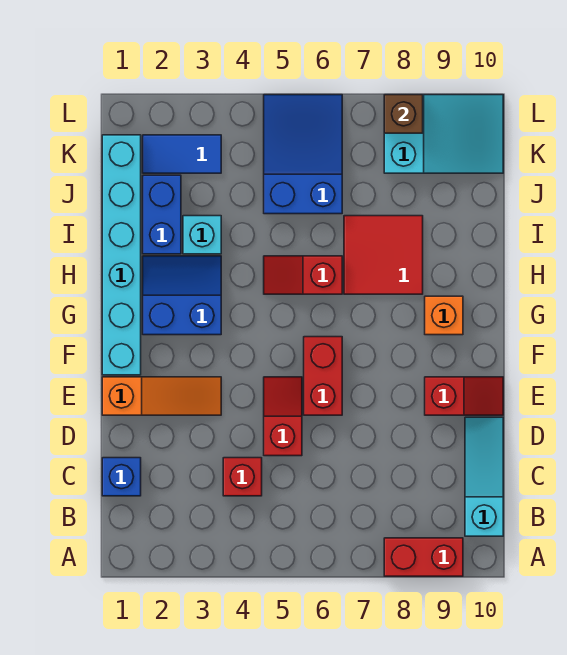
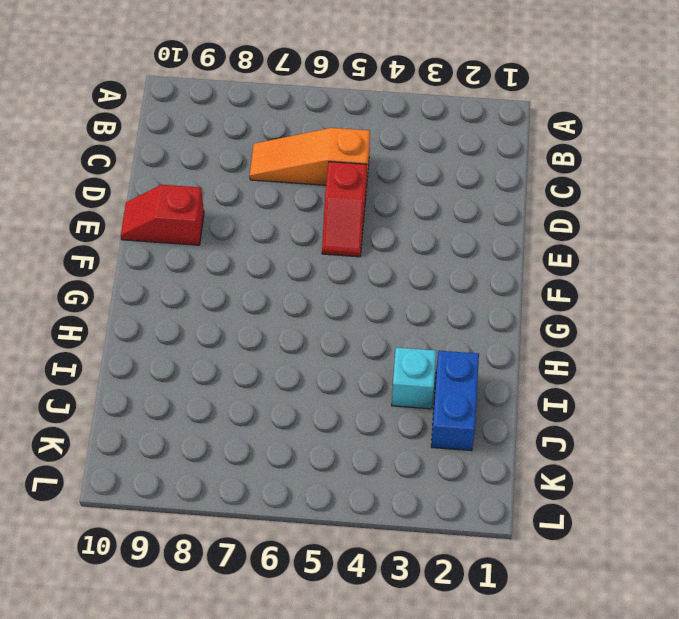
orange slope C5:C7 level 1 top 5 -> orange slope E1:E3 level 1 top 1
none -> red brick A8:A9 level 1
none -> cyan slope B10:D10 level 1 top B
none -> blue brick C1 level 1

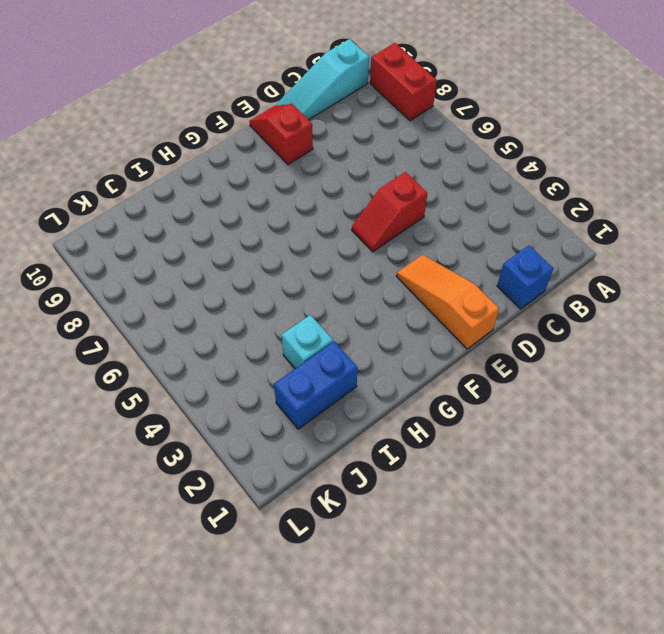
none -> red brick C4 level 1
none -> red brick E6:F6 level 1
none -> cyan brick F1:K1 level 1

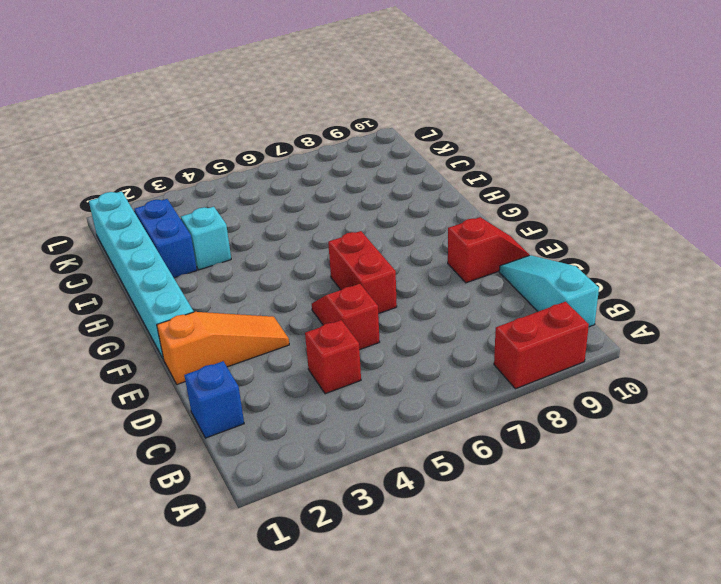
none -> blue slope G2:H3 level 1 top G
none -> orange brick G9 level 1
none -> red slope H5:H6 level 1 top 6

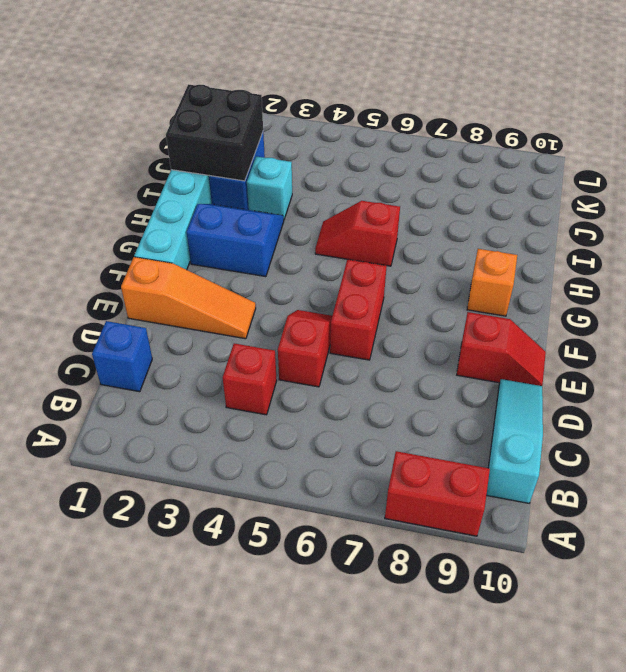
black brick I1:J2 level 2 -> none
none -> red tile H7:I8 level 1
none -> blue slope J5:L6 level 1 top J
none -> blue tile K2:K3 level 1

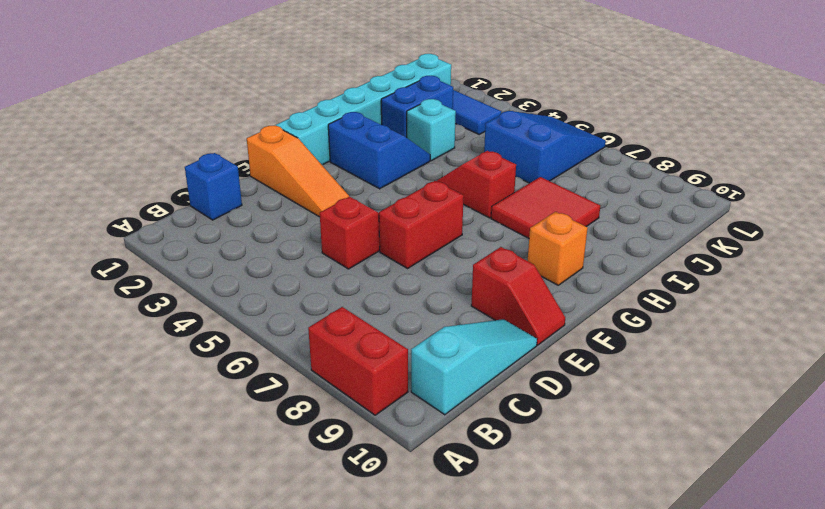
none -> red brick C4 level 1
none -> cyan slope K8:L10 level 1 top 8
none -> brown brick L8 level 2

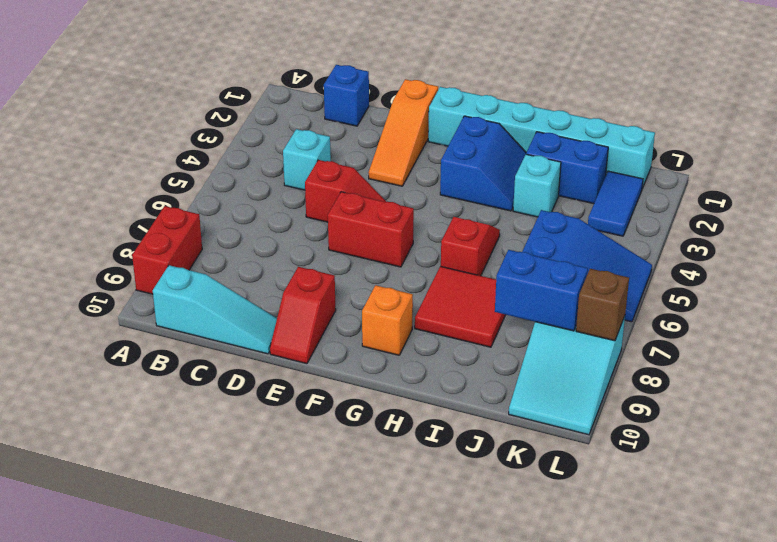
cyan brick C4 level 1 -> red brick C4 level 1
blue brick J8:K8 level 2 -> none

